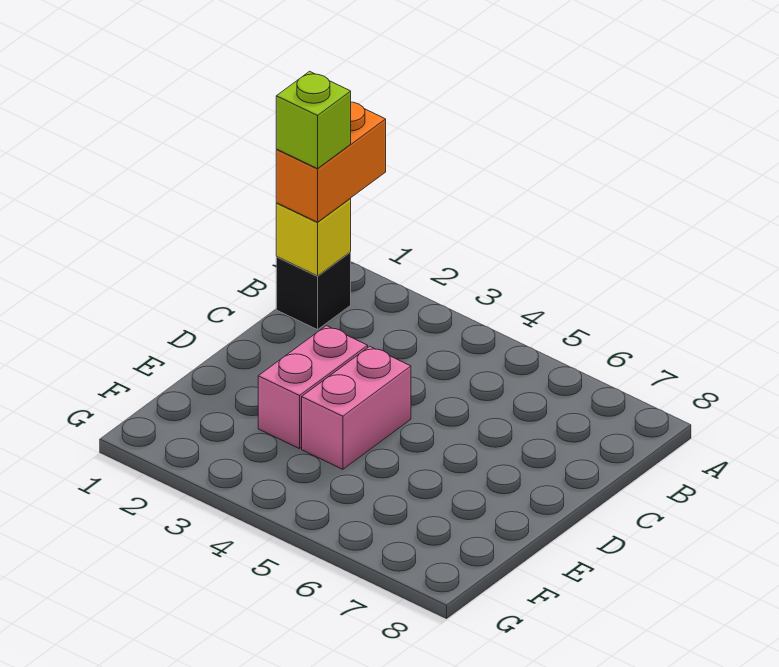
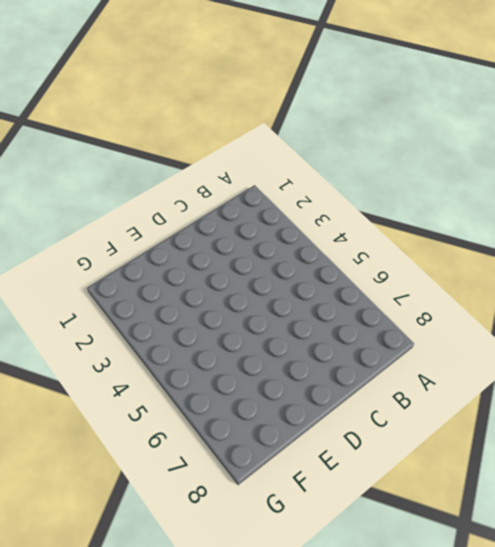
none -> black brick B1 level 1
none -> pink brick D3:E3 level 1

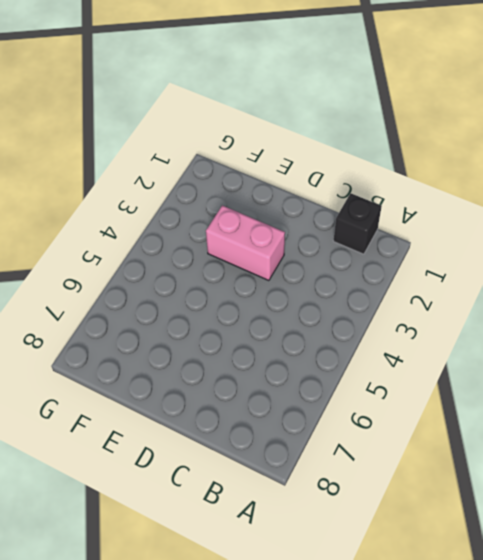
none -> pink brick D4:E4 level 1
none -> yellow brick B1 level 2

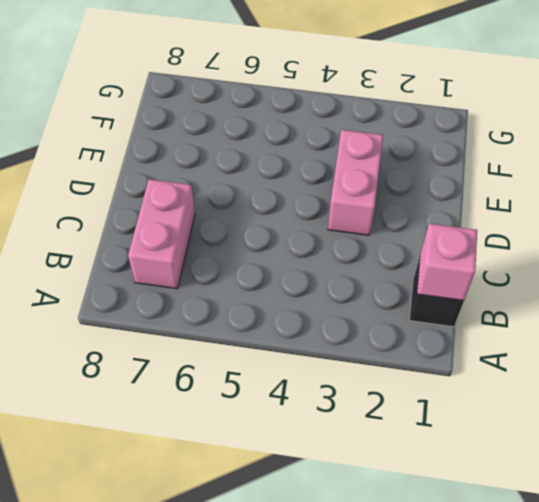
pink brick B1 level 2 -> yellow brick B1 level 2
pink brick B7:C7 level 1 -> pink brick D4:E4 level 1
none -> orange brick A1:B1 level 3
none -> lime brick B1 level 4

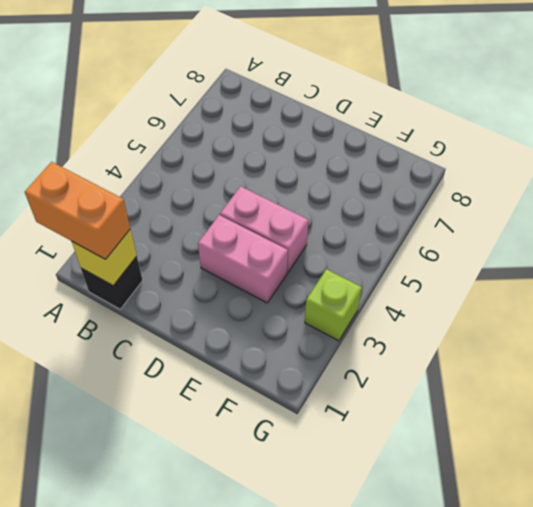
lime brick G3 level 1 -> lime brick B1 level 4

